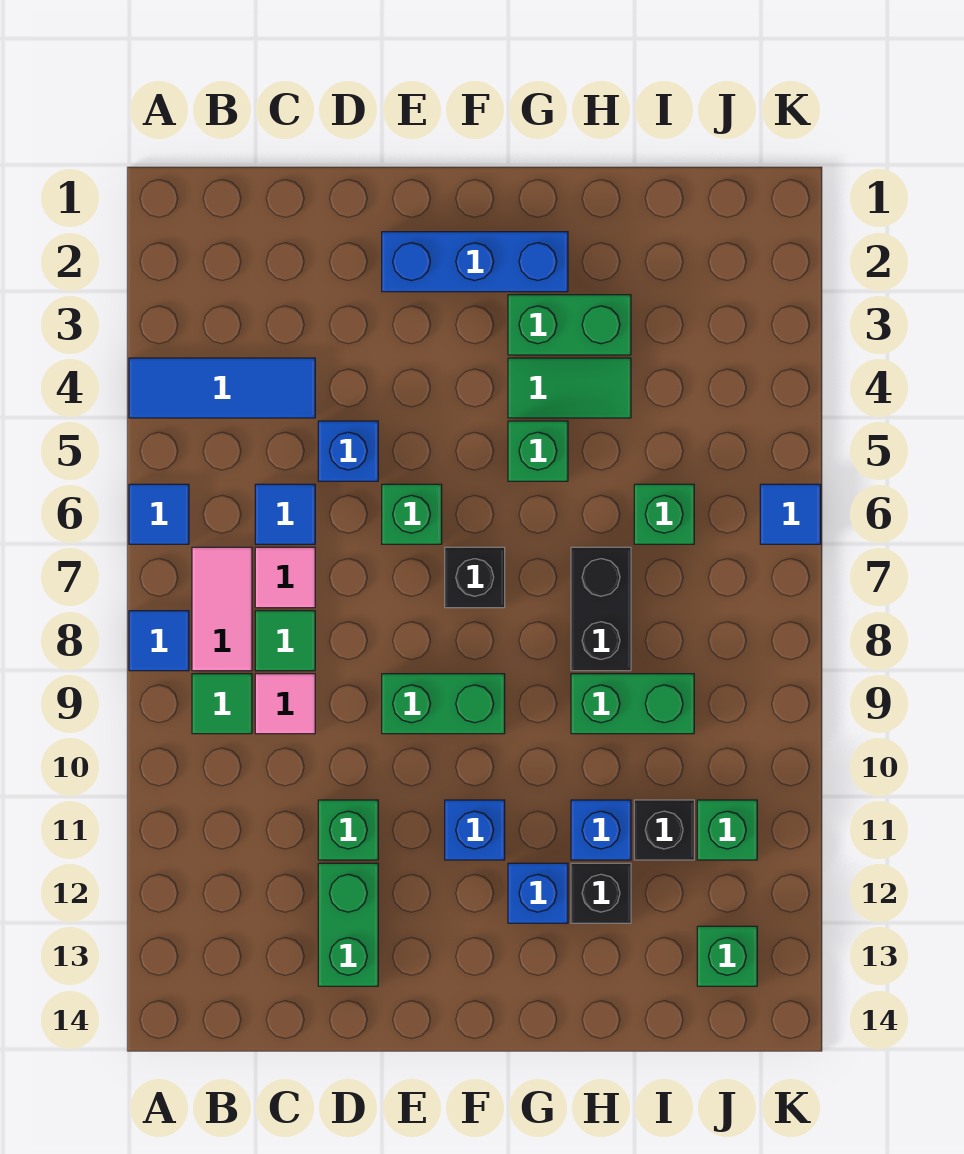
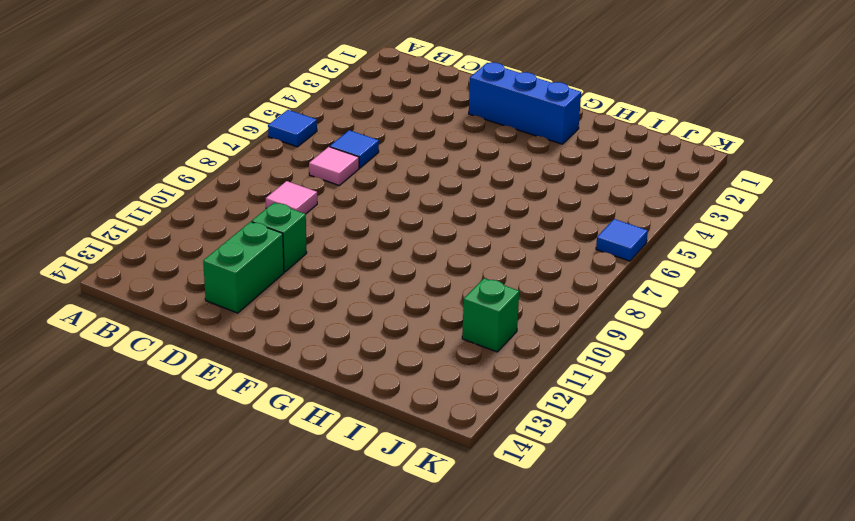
none -> blue tile A4:C4 level 1
none -> blue tile A8 level 1
none -> pink tile B7:B8 level 1
none -> green tile B9 level 1

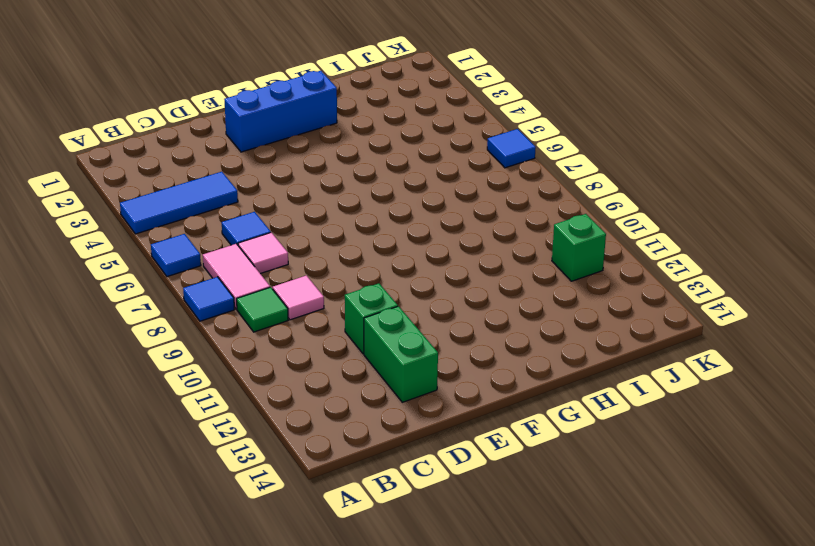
none -> green tile C8 level 1
none -> blue brick D5 level 1
none -> green brick E6 level 1
none -> green brick E9:F9 level 1

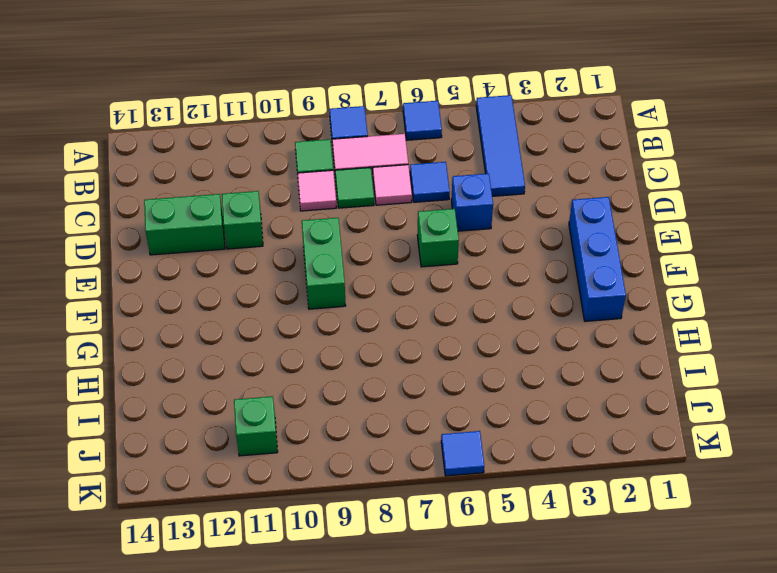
none -> black brick F7 level 1
none -> blue brick F11 level 1
none -> green brick G3:H3 level 1
none -> green tile G4:H4 level 1

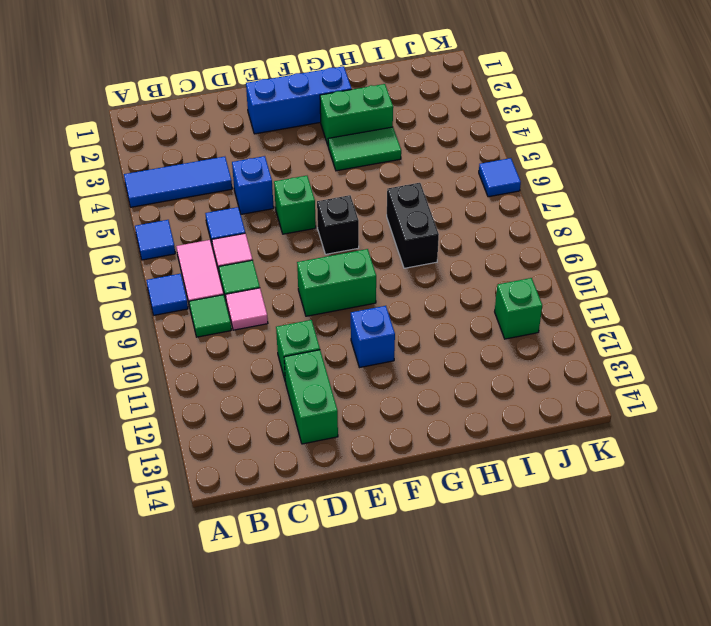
none -> green brick G5 level 1
none -> blue brick G12 level 1
none -> green brick H9:I9 level 1
none -> blue brick H11 level 1

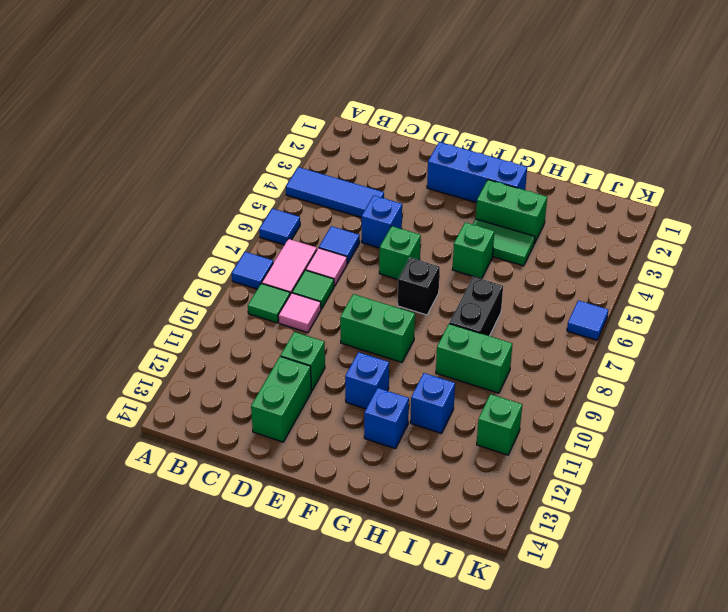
none -> black brick H12 level 1
none -> green brick I6 level 1
none -> black brick I11 level 1
none -> green brick J13 level 1

